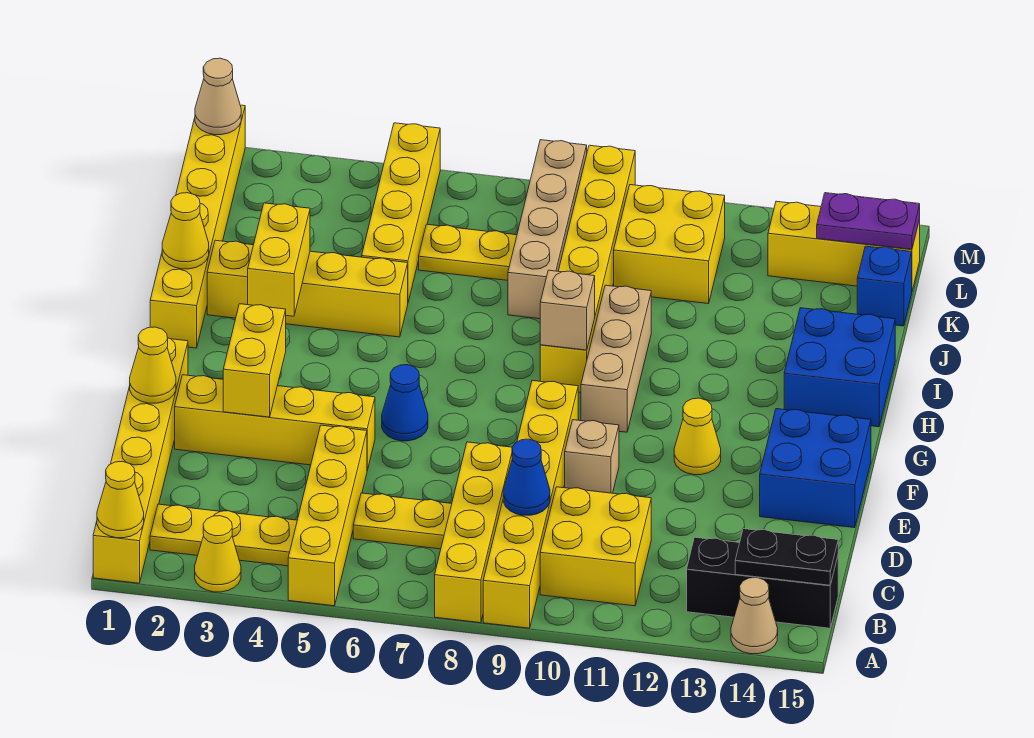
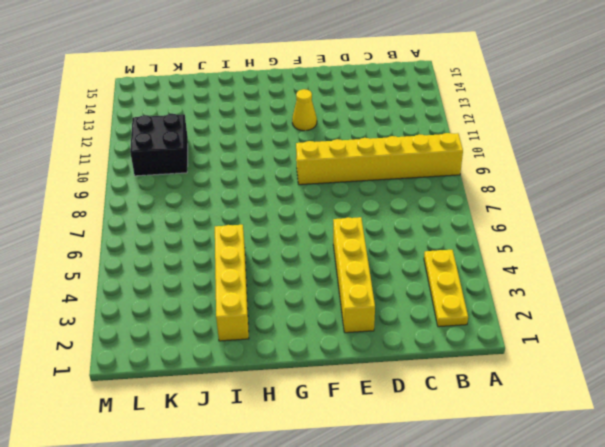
black brick K10:L11 level 1 -> yellow brick K10:L11 level 1
none -> yellow brick A1:F1 level 1
none -> yellow cone A3 level 1
none -> yellow brick A5:D5 level 1
none -> yellow brick A8:D8 level 1

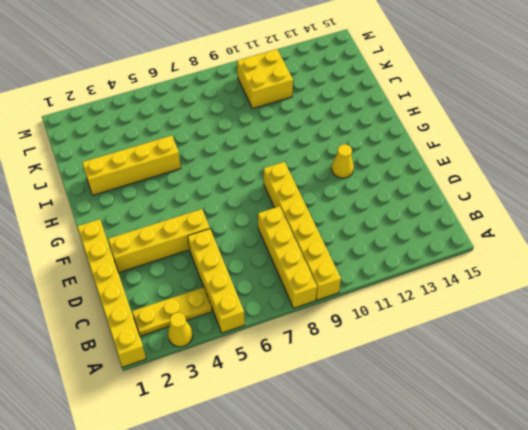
none -> tan cone A14 level 1
none -> yellow brick B10:C11 level 1
none -> black brick B13:B15 level 1
none -> yellow plate C6:C7 level 1

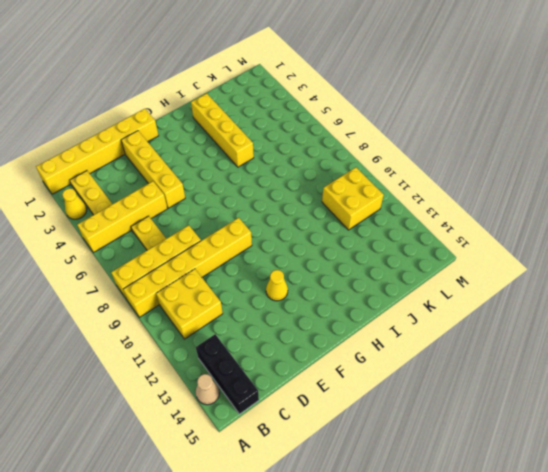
none -> tan brick E10 level 1
none -> blue brick E14:F15 level 1
none -> blue cone F6 level 1
none -> tan brick G10:I10 level 1

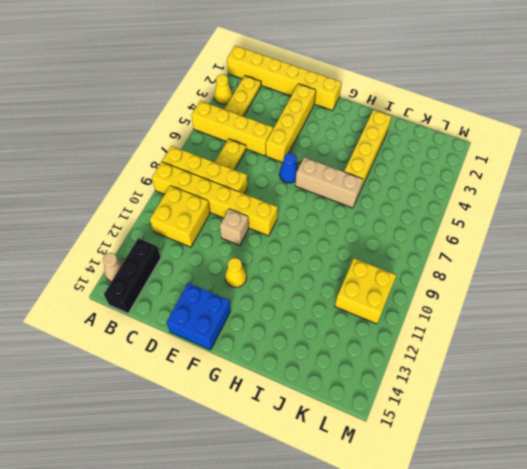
tan brick G6:I6 level 1 -> tan brick G10:I10 level 1
none -> yellow brick H1:M1 level 1
none -> yellow brick H9:M9 level 1
none -> blue brick H14:I15 level 1
none -> yellow brick J5:M5 level 1

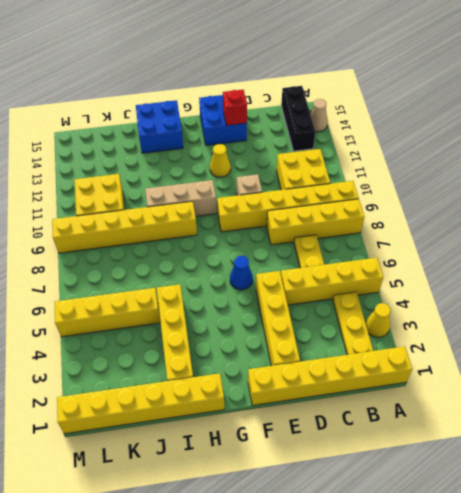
red brick E14 level 2 -> none
none -> tan brick J8:M8 level 1
none -> yellow plate K6:K7 level 1
none -> blue brick K15 level 1
none -> yellow brick L13:L15 level 1

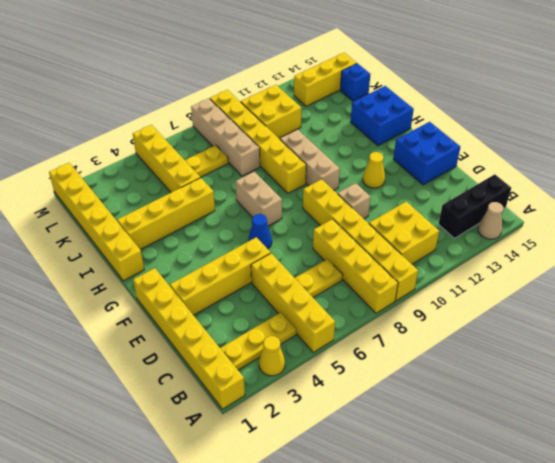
tan brick G7:H7 level 1 -> none
none -> yellow cone A1 level 2
none -> black plate B14:B15 level 2
none -> blue cone C9 level 2
none -> yellow cone E1 level 2

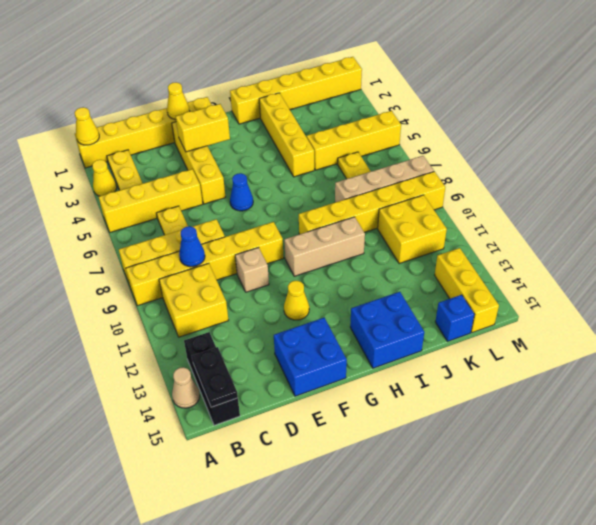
none -> yellow brick H3:I3 level 2
none -> tan brick H9 level 2
none -> yellow cone I1 level 2
none -> purple plate L14:L15 level 2

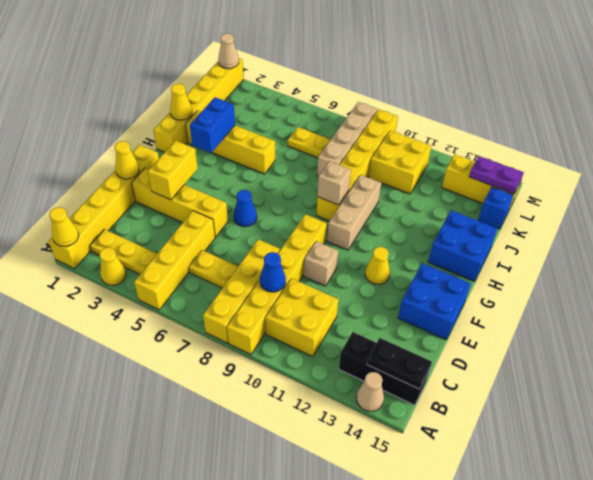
blue brick H3:I3 level 2 -> yellow brick H3:I3 level 2
none -> yellow brick J5:M5 level 1

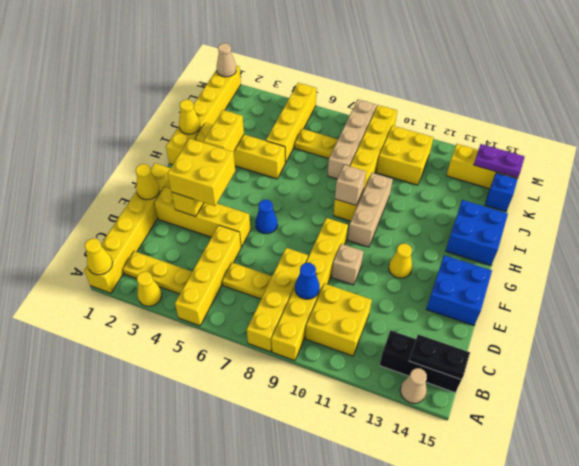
yellow brick E3:F4 level 3 -> none

